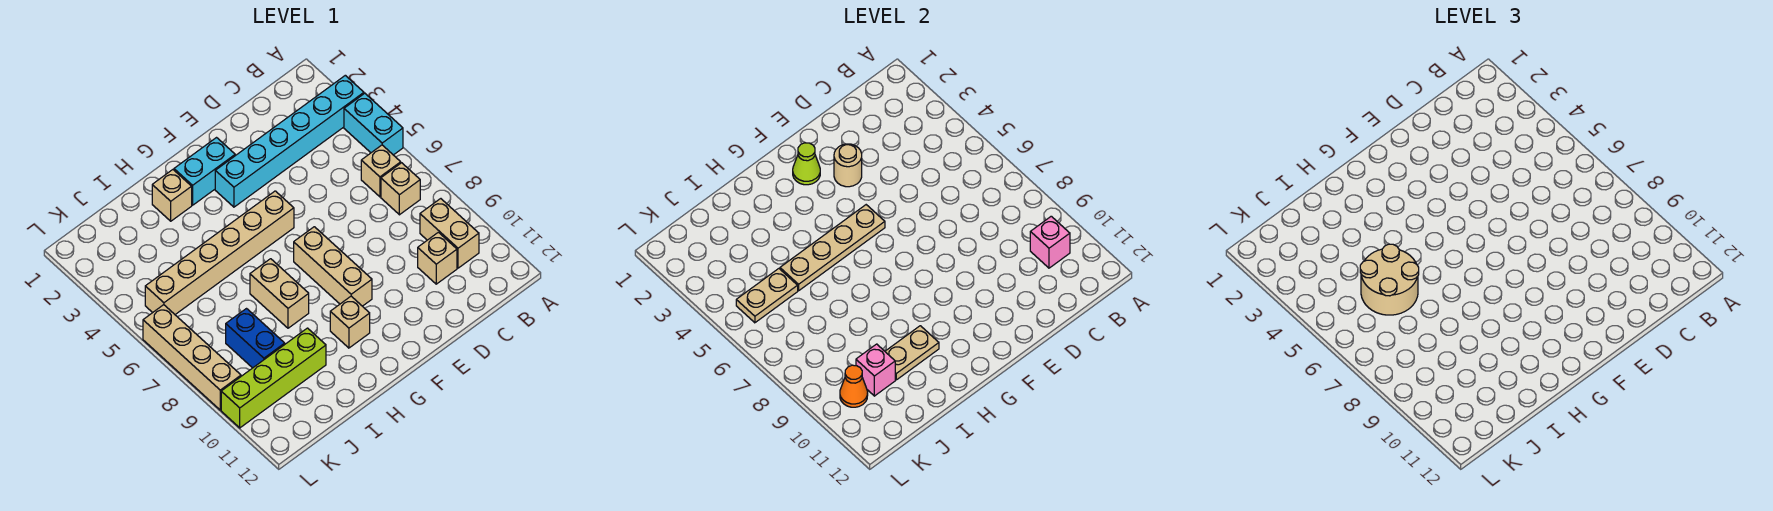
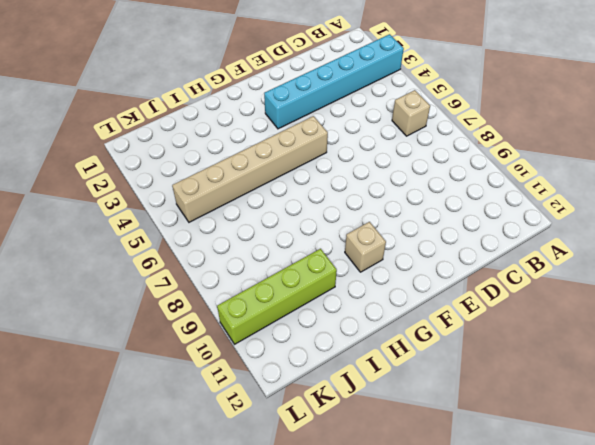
none -> cyan brick A4:A5 level 1
none -> tan brick B7 level 1
none -> tan brick B9:B10 level 1

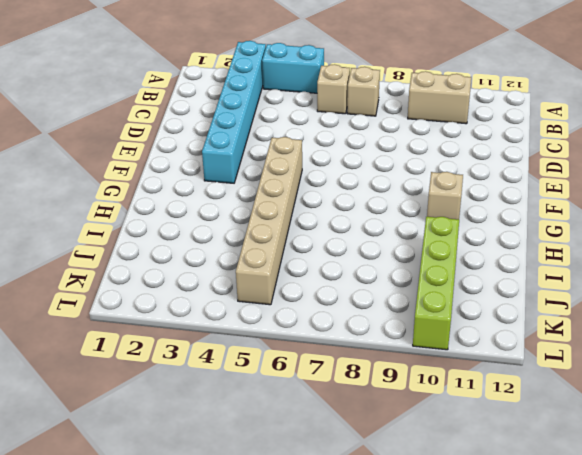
none -> tan brick C10 level 1
none -> cyan brick F2:G2 level 1
none -> tan brick F7:F9 level 1

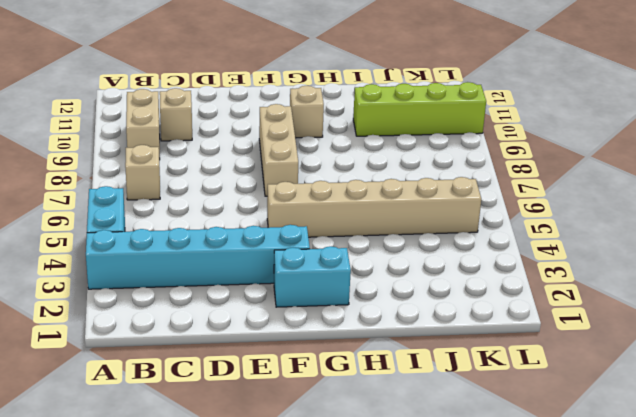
none -> tan brick B6 level 1
none -> tan brick H2 level 1
none -> tan brick H7:H8 level 1

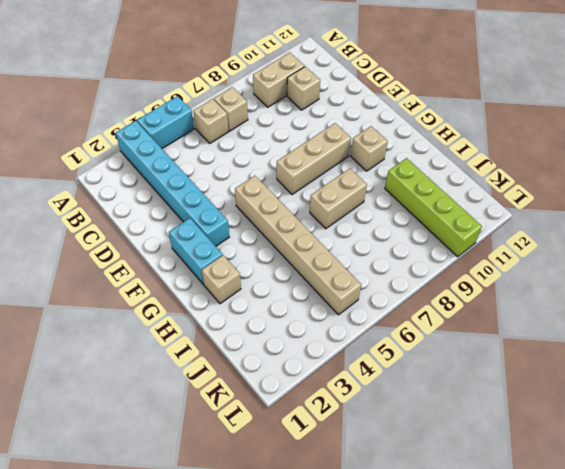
none -> blue brick J8:J9 level 1
none -> tan brick L6:L9 level 1
none -> pink brick B10 level 2

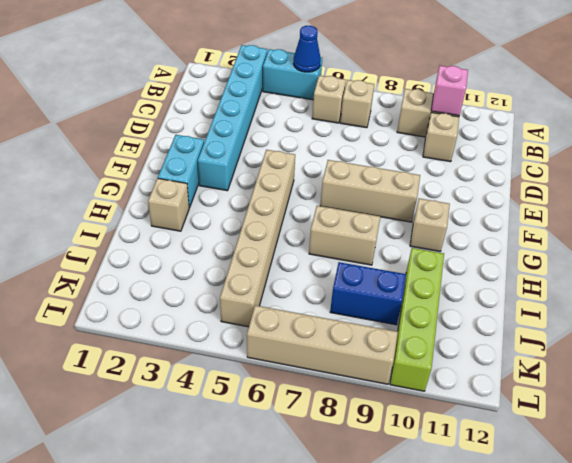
blue cone A5 level 2 -> none
none -> tan round brick E3 level 2
none -> lime cone F2 level 2
none -> tan plate F5:I5 level 2

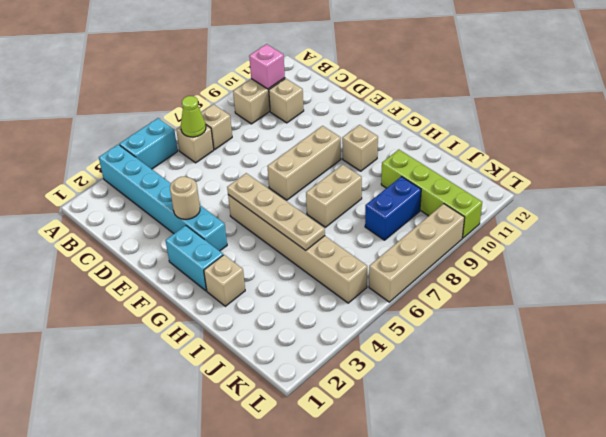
lime cone B6 level 2 -> lime cone F2 level 2
none -> tan plate H10:I10 level 2
none -> tan plate J5:K5 level 2
none -> pink brick J10 level 2

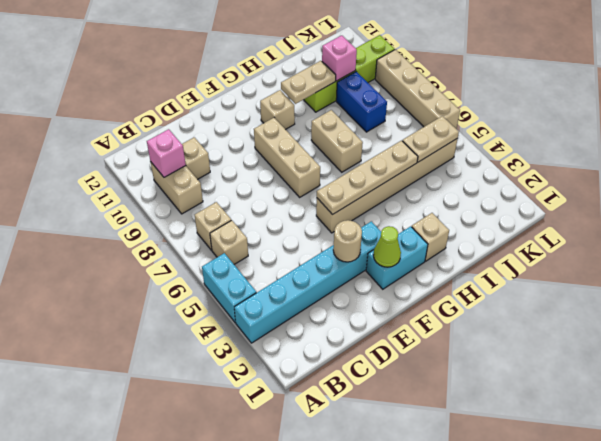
none -> orange cone K10 level 2
none -> tan round brick I5:J6 level 3

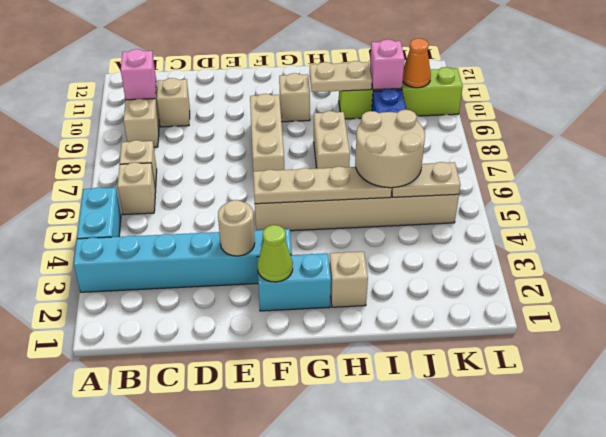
none -> tan brick L6:L9 level 1

